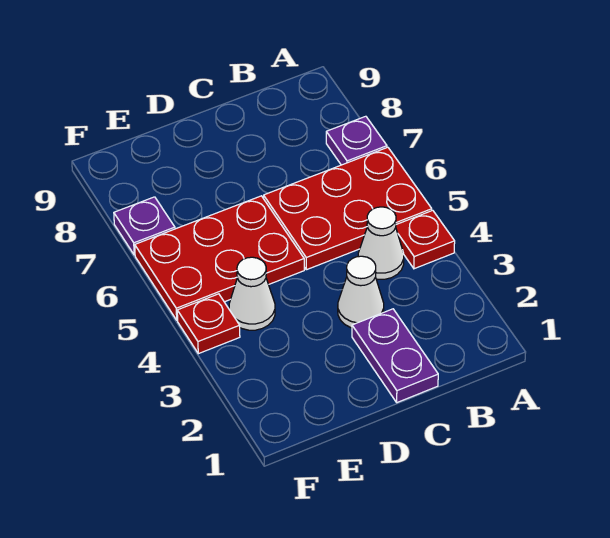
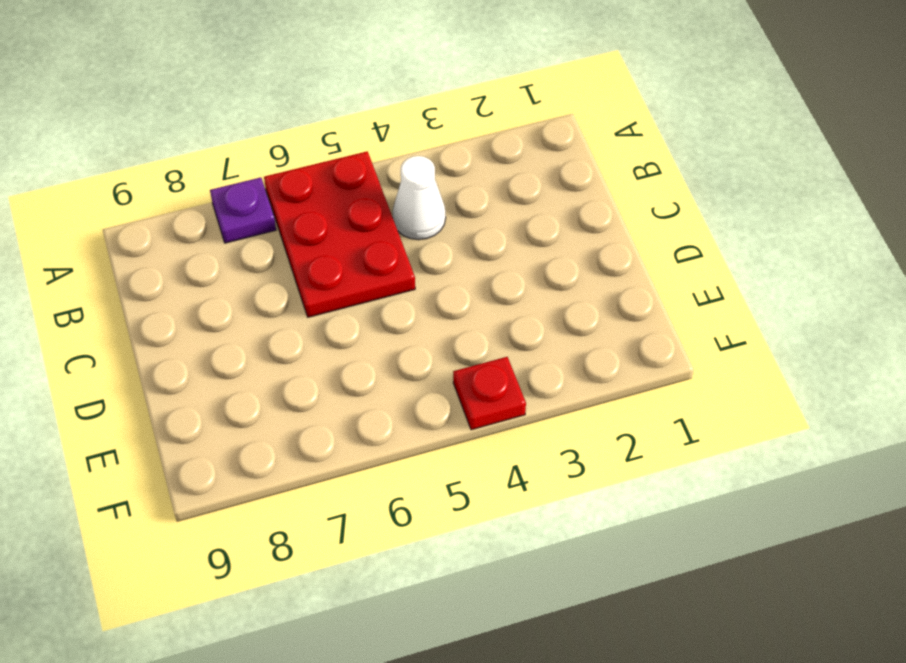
none -> red plate A4 level 1
none -> purple plate C1:C2 level 1

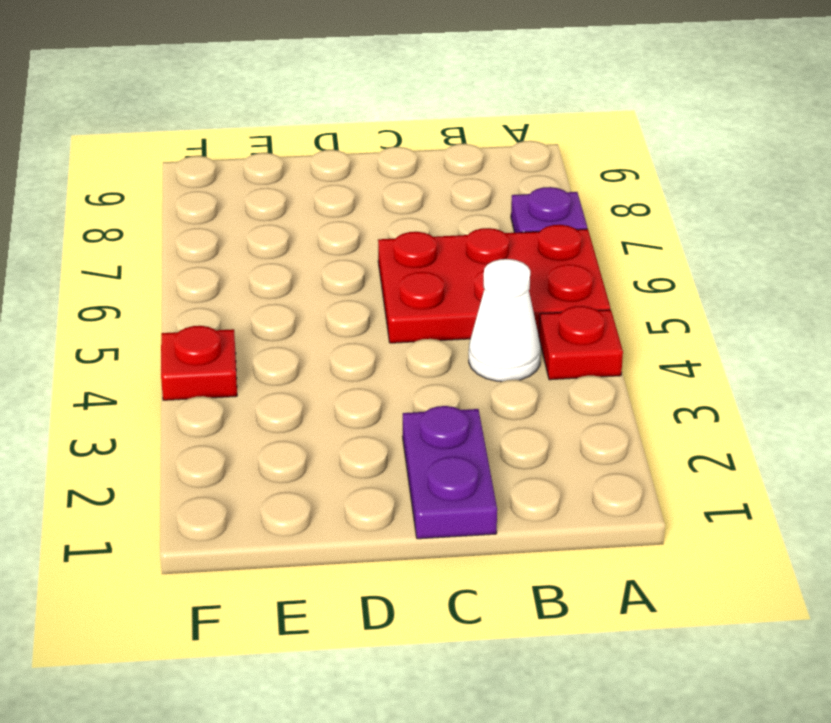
none -> white cone C3 level 1
none -> red plate D5:F6 level 1

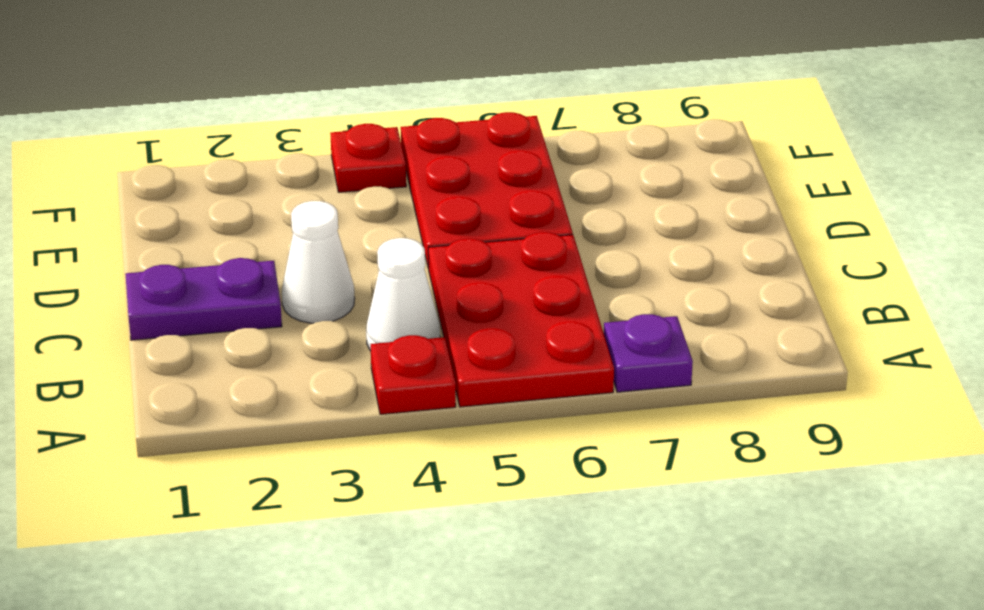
none -> white cone E4 level 1
none -> purple plate F7 level 1

